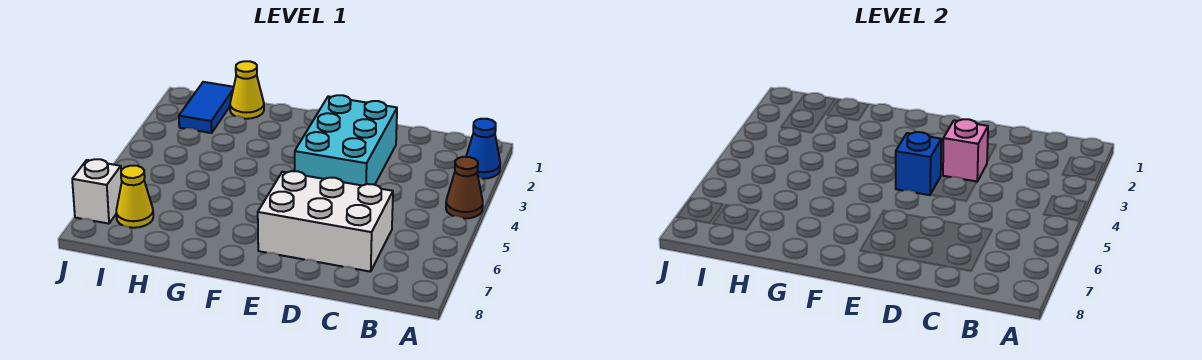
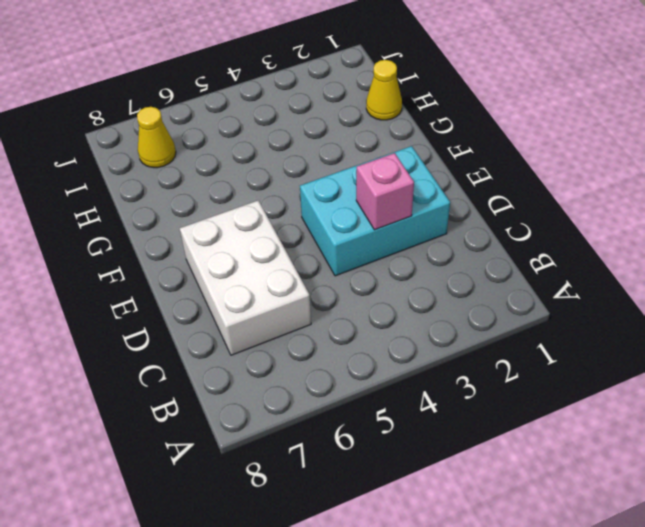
none -> blue cone A2 level 1
none -> brown cone A4 level 1

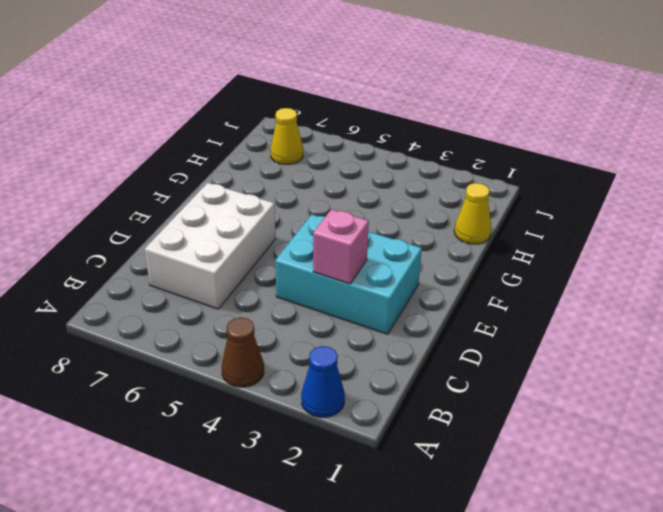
none -> blue tile I1:I2 level 1
none -> white brick J7 level 1

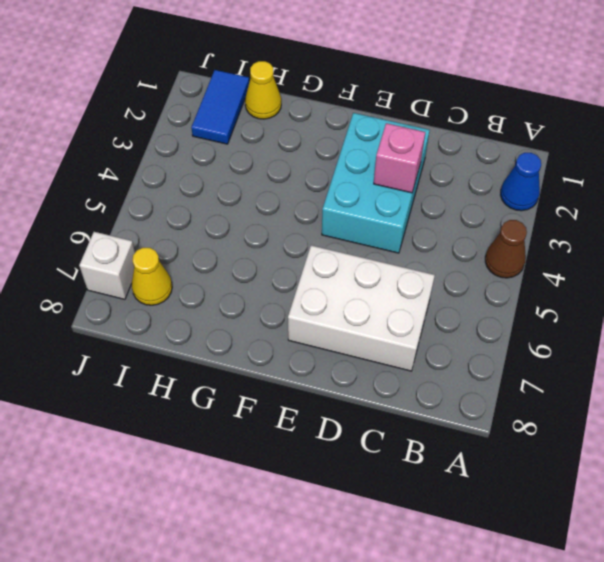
none -> blue brick E4 level 2

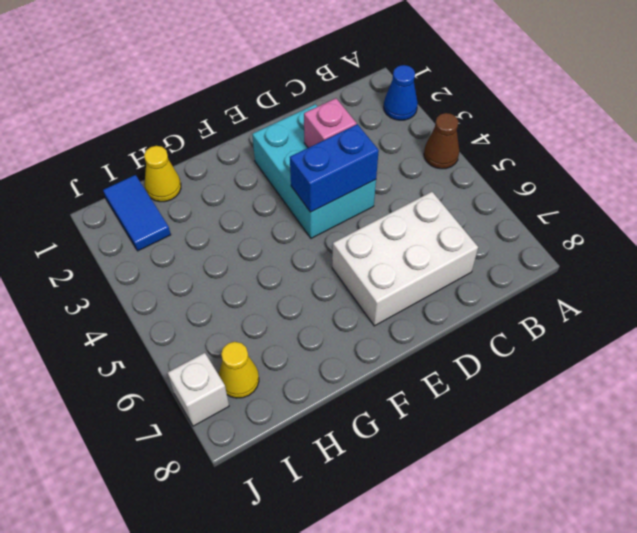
blue brick D4:E4 level 2 -> blue brick E4 level 2

